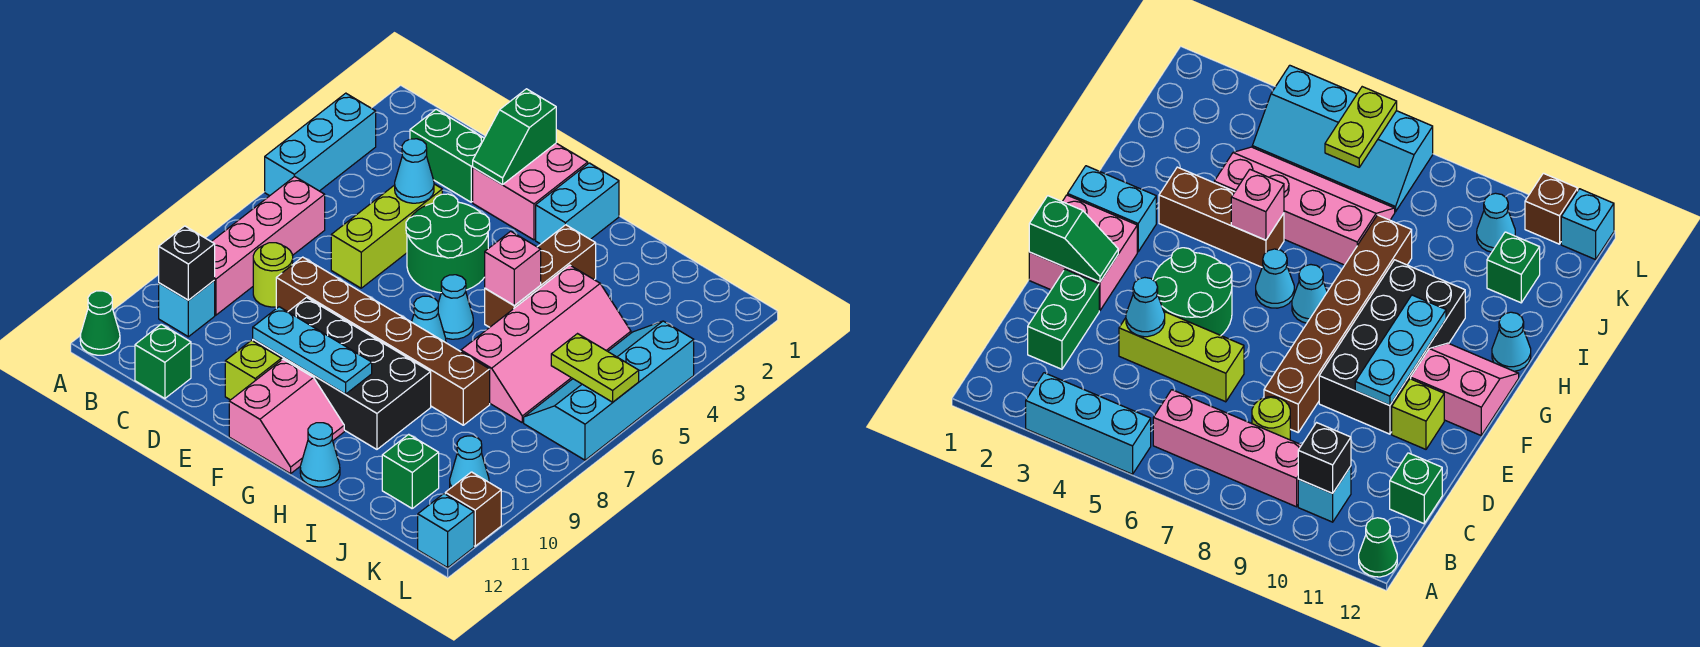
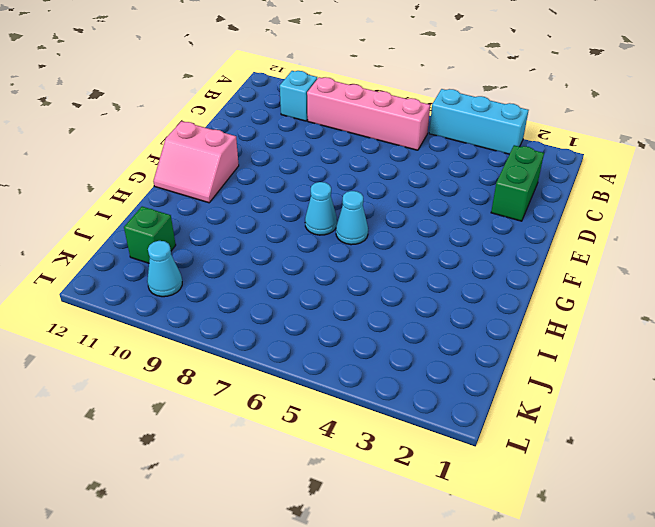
none -> green cone A12 level 1
none -> lime round brick C8 level 1
none -> green brick C12 level 1
none -> lime brick D4:D6 level 1

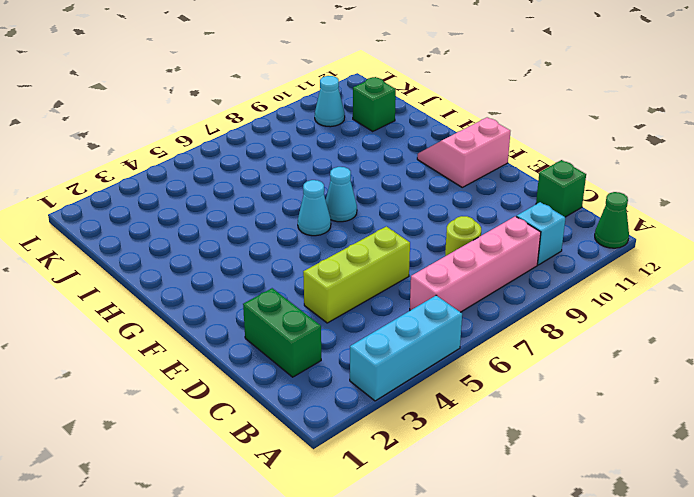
none -> brown brick D8:I8 level 1
none -> pink brick E1:F2 level 1
none -> green round brick E4:F5 level 1
none -> black brick E9:H10 level 1

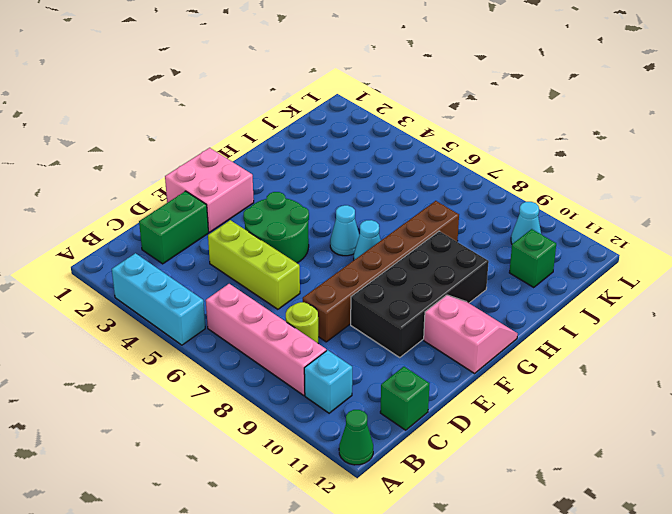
none -> lime brick E11 level 1
none -> cyan brick G1:G2 level 1
none -> brown brick H3:H5 level 1
none -> cyan cone H12 level 1

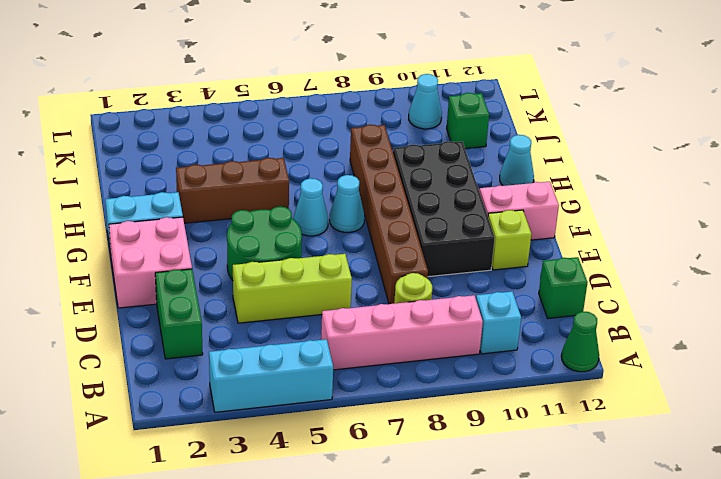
none -> pink slope I4:J7 level 1 top I
none -> cyan slope K4:L7 level 1 top L
none -> brown brick L11 level 1
none -> cyan brick L12 level 1

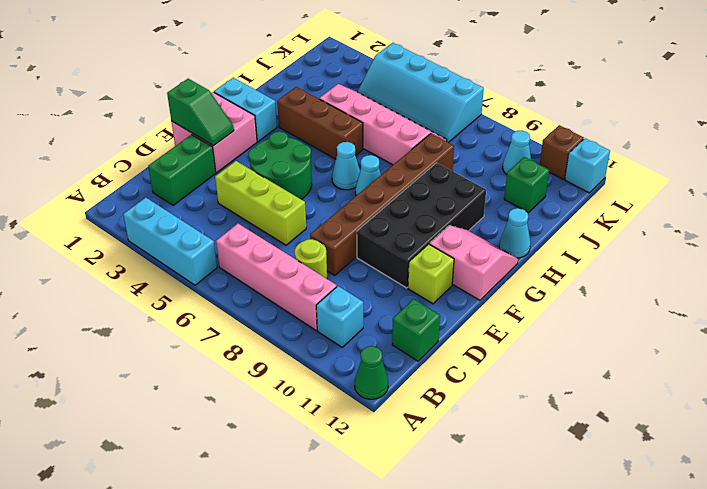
none -> black brick B10 level 2
none -> cyan cone D4 level 2
none -> cyan plate E10:G10 level 2
none -> pink brick H5 level 2

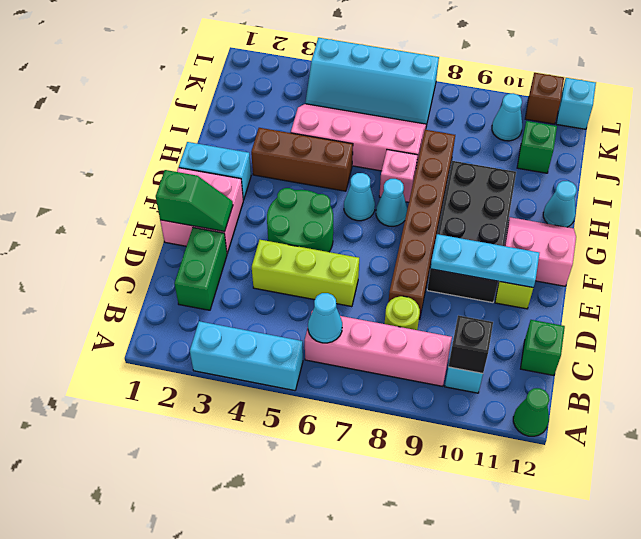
cyan cone B6 level 2 -> cyan cone D4 level 2
cyan plate E9:E11 level 2 -> cyan plate E10:G10 level 2
pink brick H7 level 1 -> pink brick H5 level 2
none -> lime plate K6:L6 level 2

